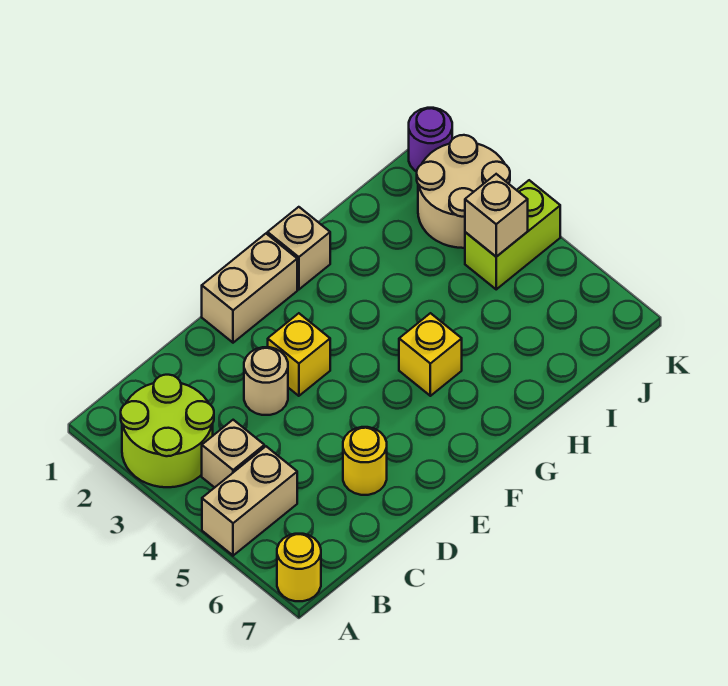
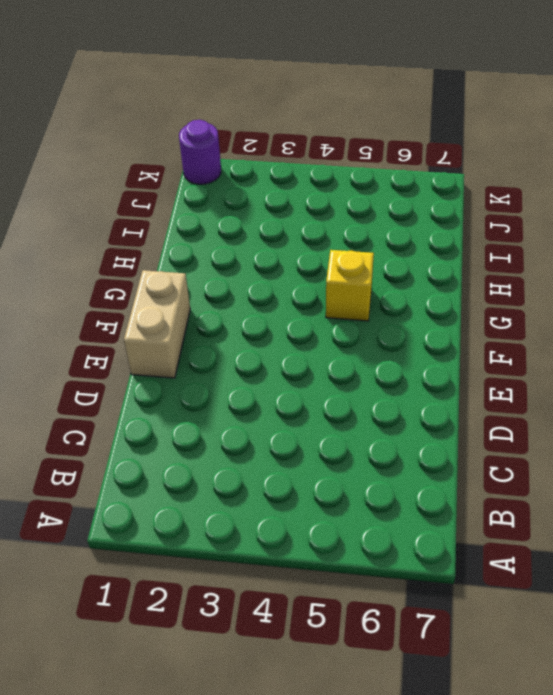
none -> lime round brick A2:B3 level 1
none -> tan brick A5:B5 level 1
none -> yellow round brick A7 level 1

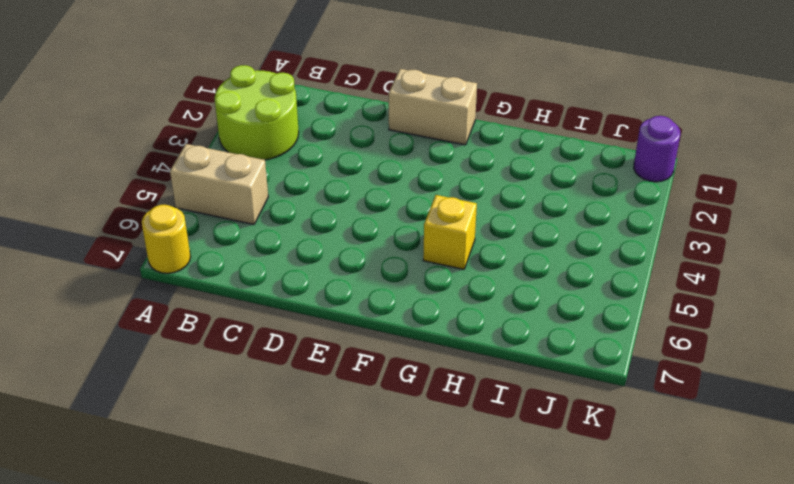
none -> tan brick B4 level 1
none -> tan round brick D3 level 1
none -> yellow round brick D6 level 1

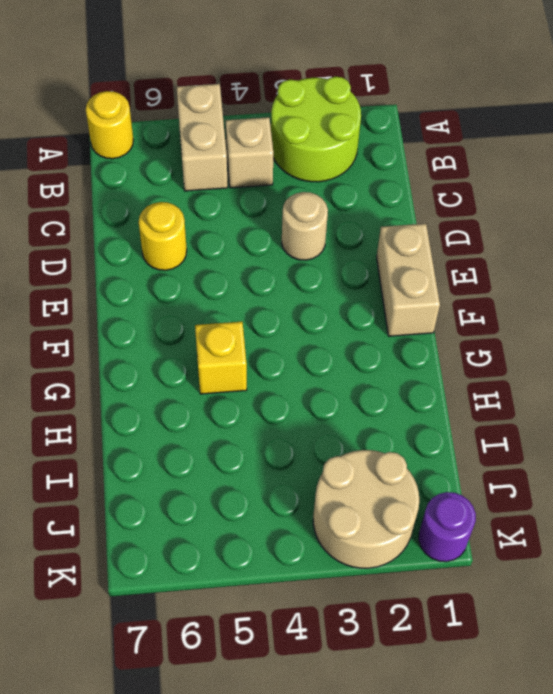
none -> yellow brick E3 level 1
none -> tan brick G1 level 1
none -> lime brick J4:K4 level 1

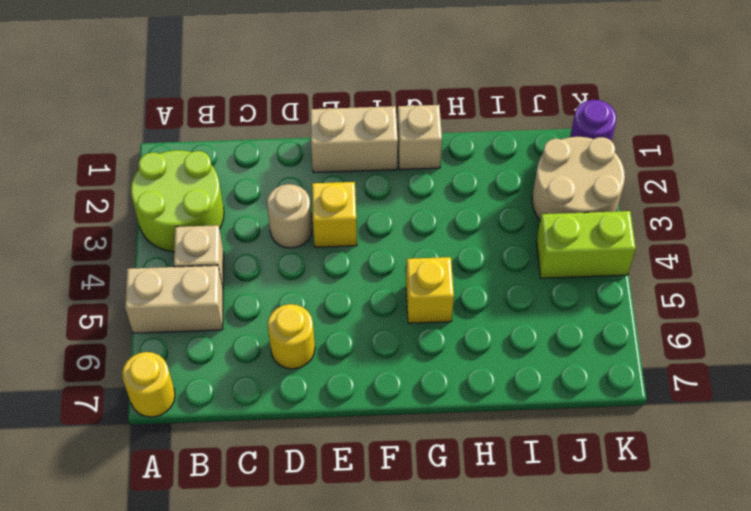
none -> tan brick J4 level 2

